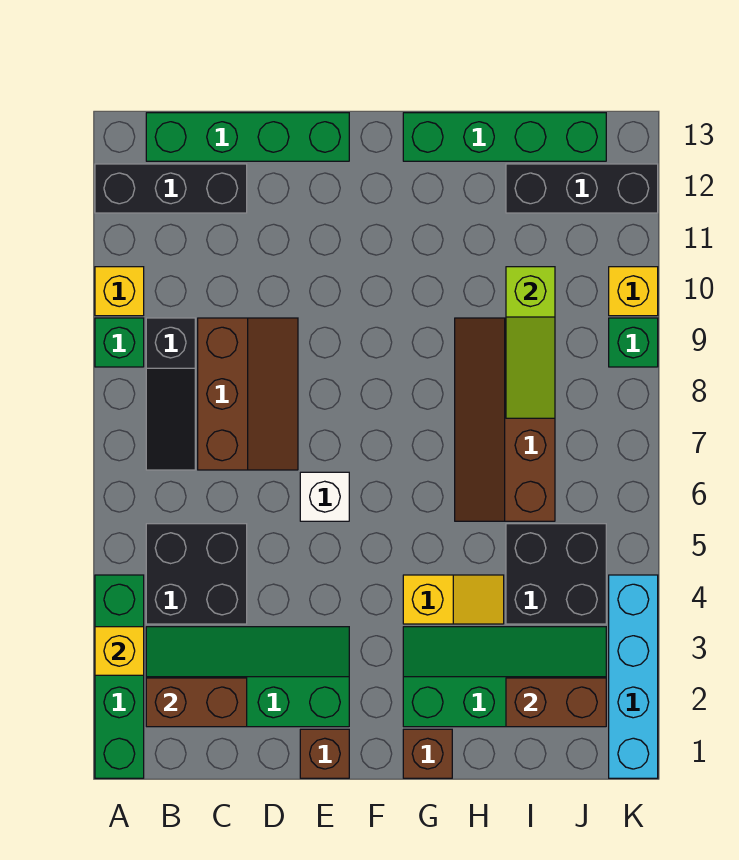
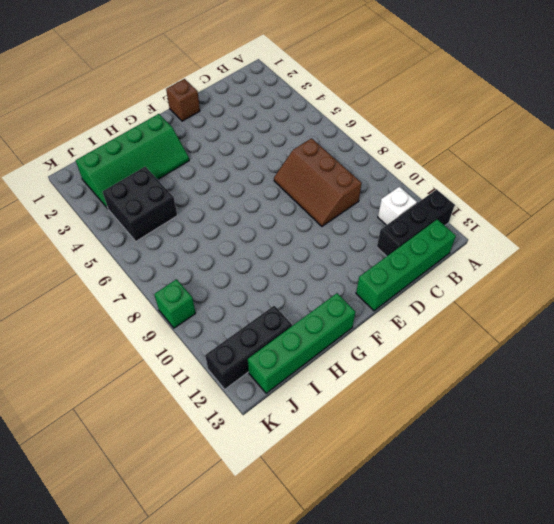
white brick B11 level 1 -> white brick E6 level 1
none -> green brick A1:A4 level 1
none -> green brick A9 level 1
none -> yellow brick A10 level 1

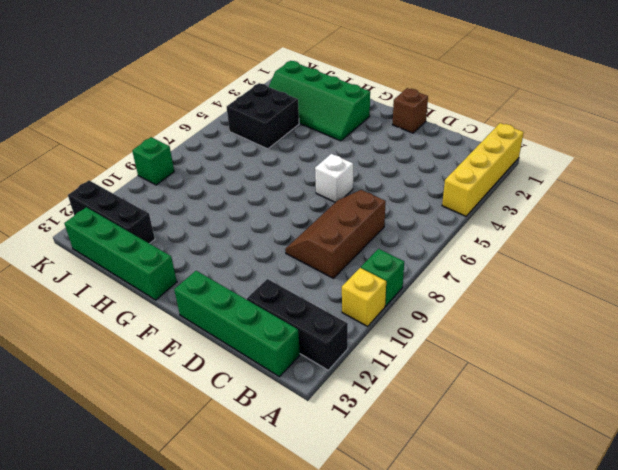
yellow brick A1:A4 level 1 -> green brick A1:A4 level 1
none -> green slope B2:E3 level 1 top 2
none -> black brick B4:C5 level 1
none -> black slope B7:B9 level 1 top 9

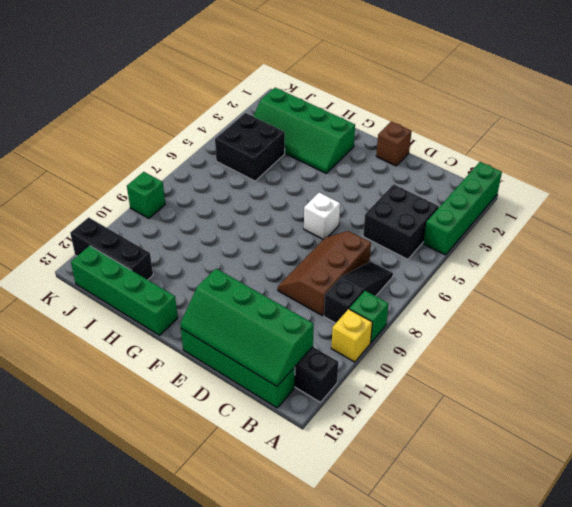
green slope B12:E13 level 2 top 12 -> green slope B2:E3 level 1 top 2
none -> brown brick G1 level 1
none -> yellow slope G4:H4 level 1 top G
none -> brown slope H6:I9 level 1 top I

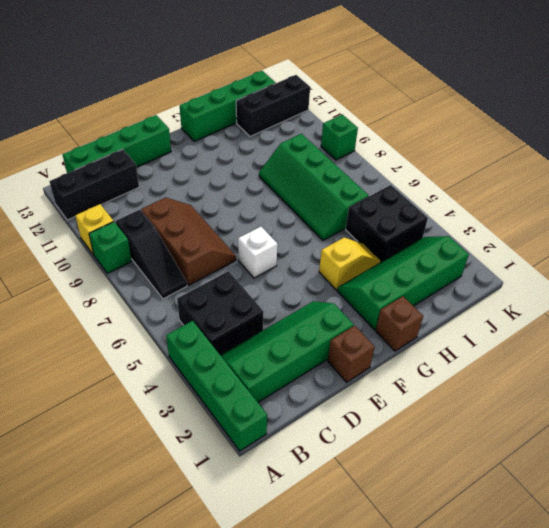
green slope H6:I9 level 1 top I -> brown slope H6:I9 level 1 top I
none -> cyan brick K1:K4 level 1
none -> yellow brick K10 level 1
none -> yellow brick A3 level 2

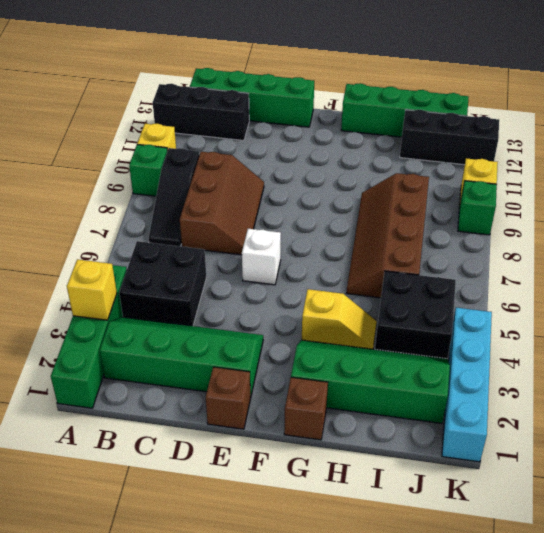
none -> brown brick B2:C2 level 2
none -> brown brick I2:J2 level 2
none -> lime slope I8:I10 level 2 top 10

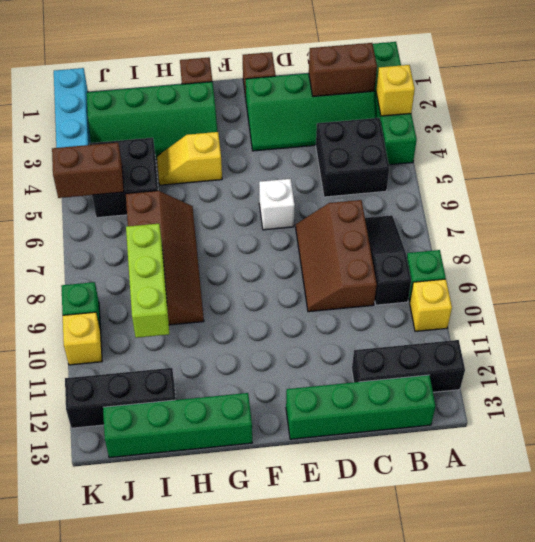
lime brick I8:I10 level 2 -> lime slope I8:I10 level 2 top 10
brown brick J5:K5 level 2 -> brown brick I2:J2 level 2

